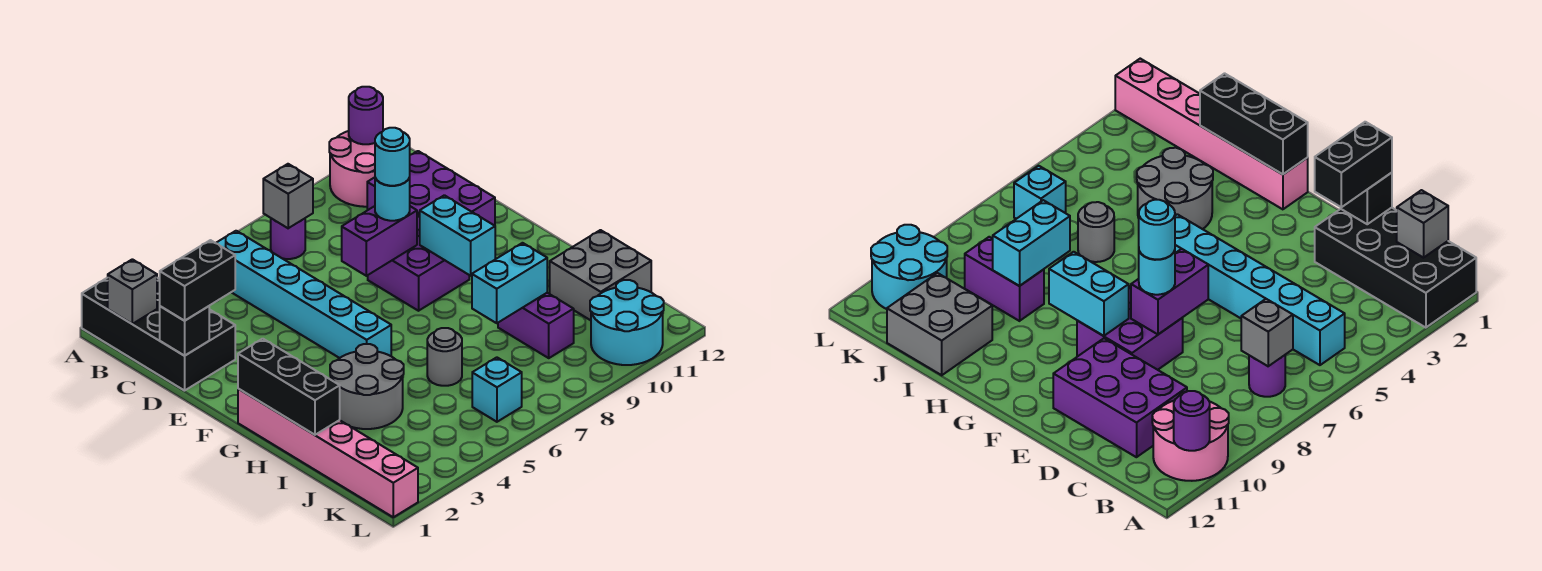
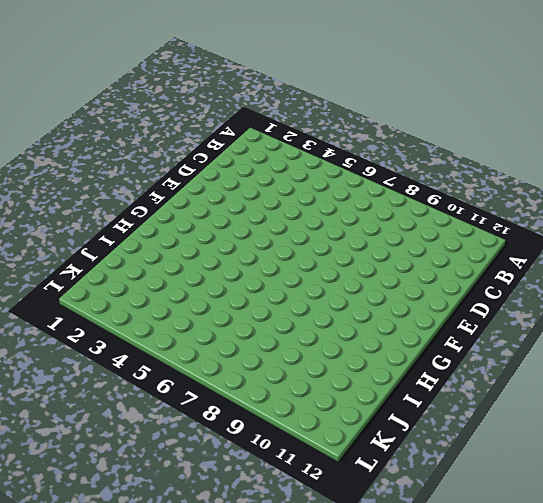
none -> black brick A1:D2 level 1
none -> pink round brick A10:B11 level 1
none -> cyan brick B5:G5 level 1

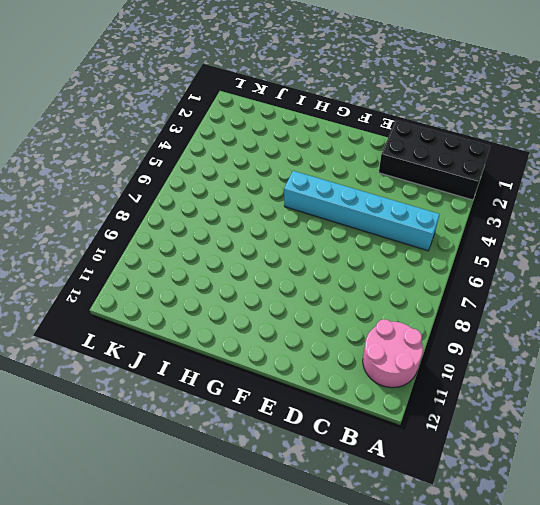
none -> purple round brick B7 level 1
none -> purple brick C10:E11 level 1
none -> purple brick E8:F9 level 1

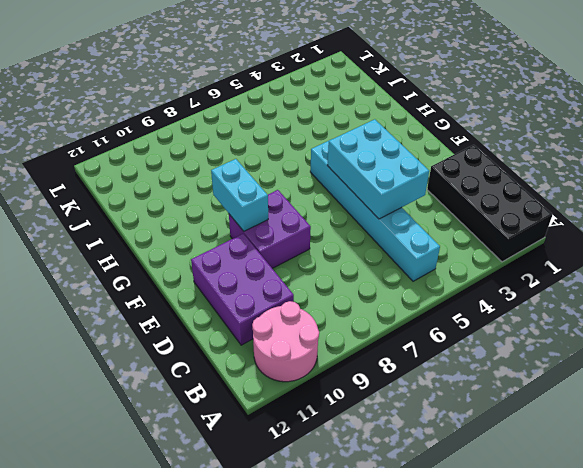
cyan brick D4:F5 level 2 -> none
none -> purple round brick B7 level 1
none -> pink brick G1:L1 level 1
none -> grey round brick H3:I4 level 1

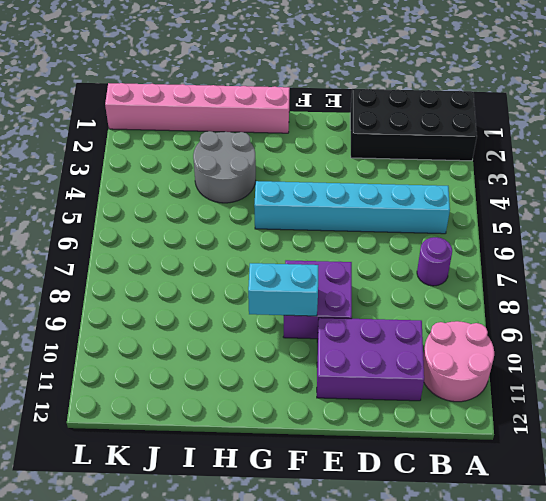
none -> grey round brick I6 level 1
none -> purple brick I9:J9 level 1
none -> grey brick I11:J12 level 1

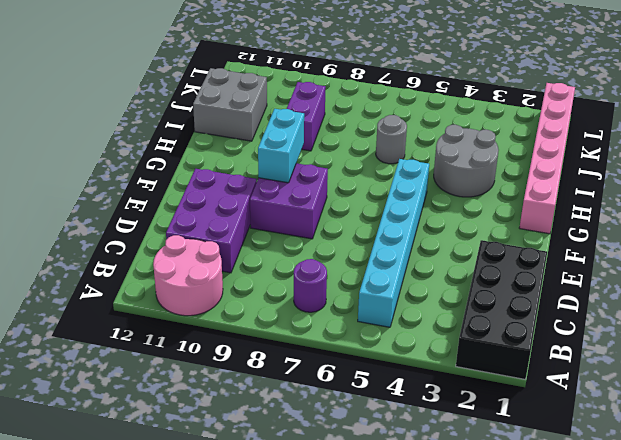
none -> cyan brick K6 level 1
none -> cyan round brick K10:L11 level 1
none -> purple round brick A11 level 2

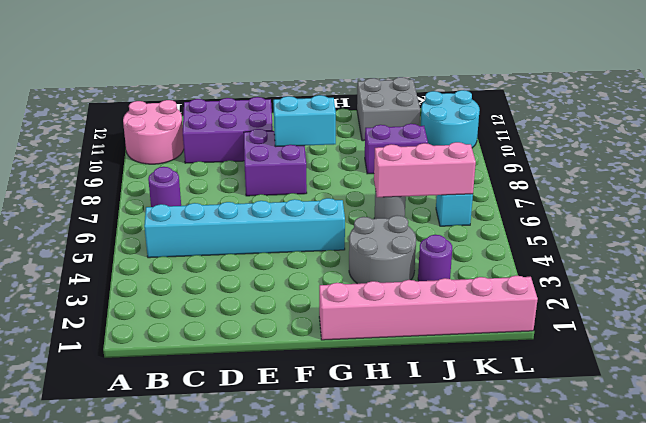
pink brick I6:K6 level 2 -> none
purple round brick J3 level 1 -> purple round brick A11 level 2
none -> black brick A1:D2 level 1
none -> grey brick B1 level 2
none -> grey brick B7 level 2

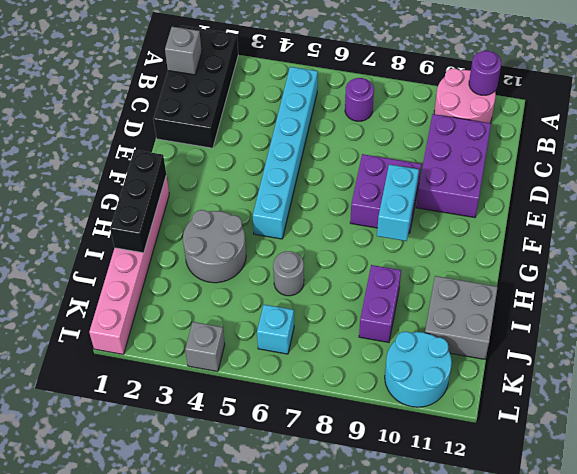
grey brick L4 level 1 -> grey brick B7 level 2
none -> black brick D1 level 2
none -> purple brick E7:E8 level 2
none -> cyan brick I8:I9 level 2

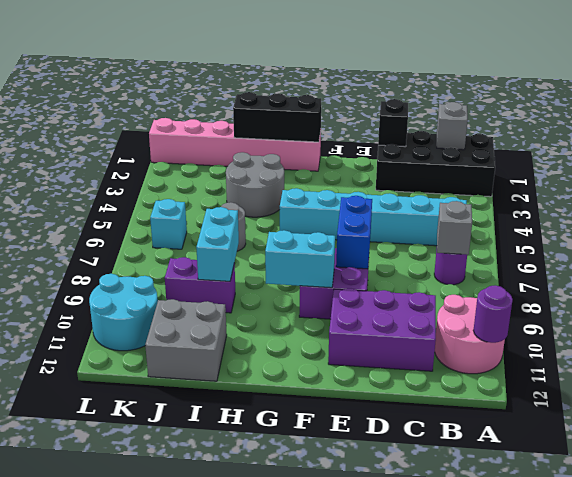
blue brick E7:E8 level 2 -> purple brick E7:E8 level 2
none -> black brick D1:D2 level 3
none -> cyan round brick E8 level 3
none -> cyan round brick E8 level 4

